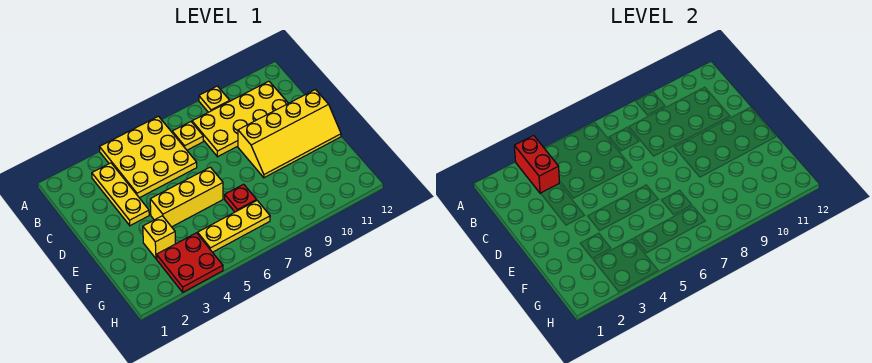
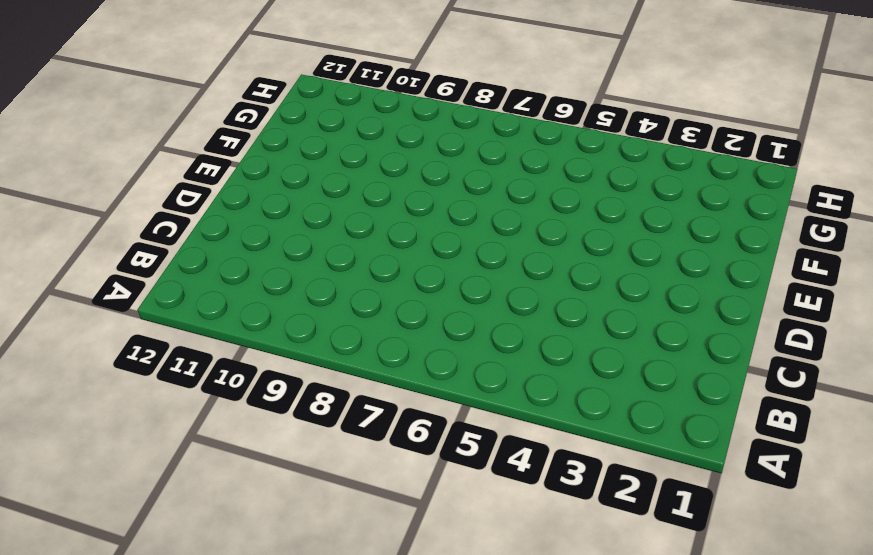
none -> yellow plate A4:C6 level 1
none -> yellow plate A9 level 1
none -> yellow plate B3:D3 level 1

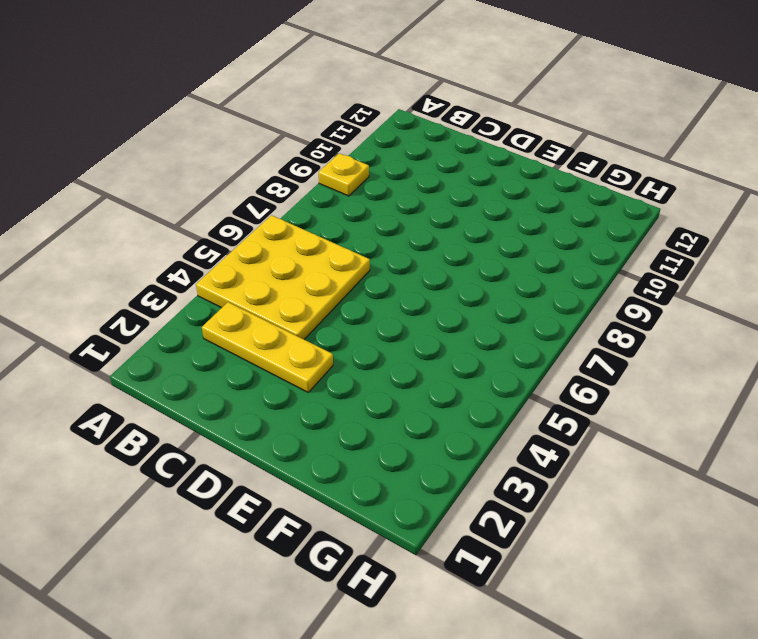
none -> yellow plate B7 level 1
none -> yellow plate B8:C11 level 1
none -> yellow slope D9:E12 level 1 top D

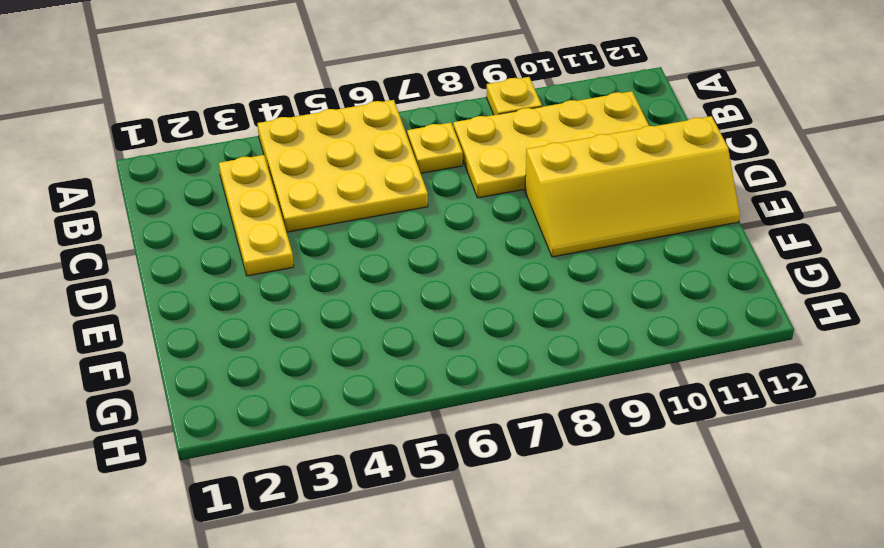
none -> yellow brick E4:E6 level 1
none -> yellow brick F3 level 1
none -> red plate F7 level 1

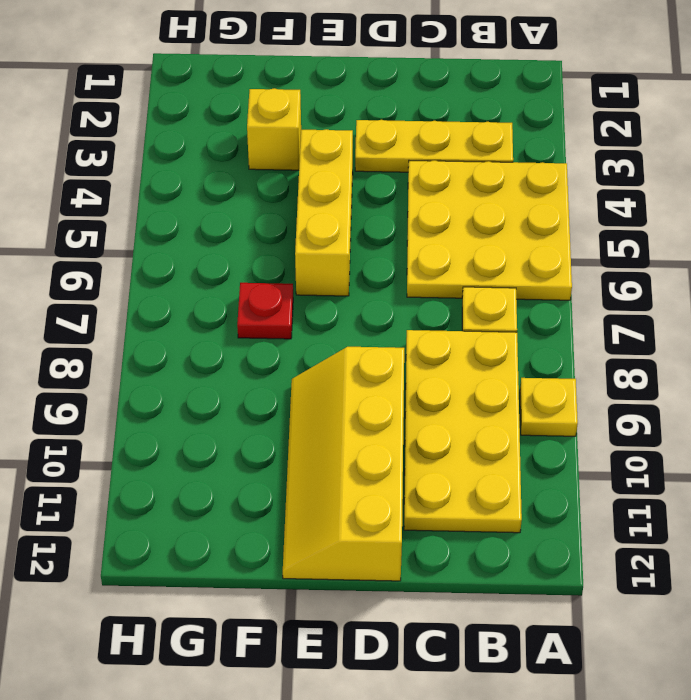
none -> red plate G3:H4 level 1
none -> yellow plate G5:G7 level 1
none -> red brick A3:B3 level 2

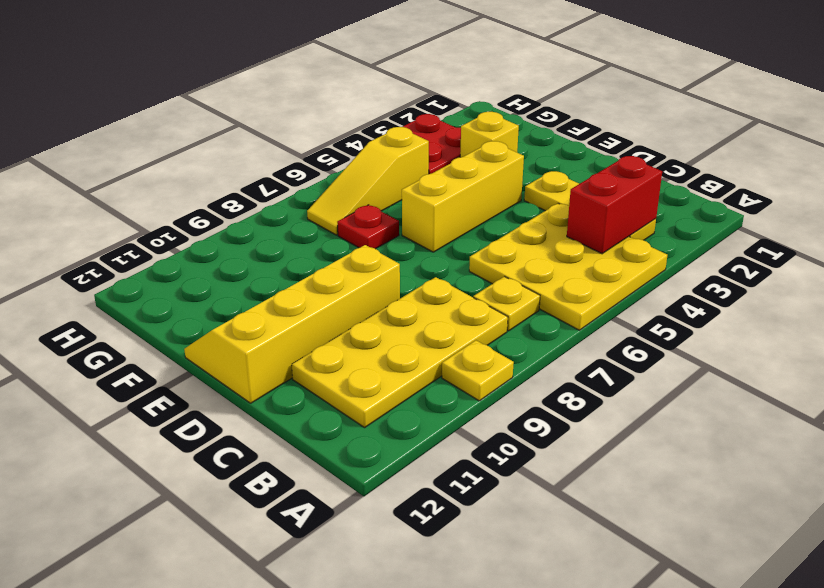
red brick B3:B4 level 2 -> red brick A3:B3 level 2
yellow slope G5:G7 level 1 top 5 -> yellow plate G5:G7 level 1

